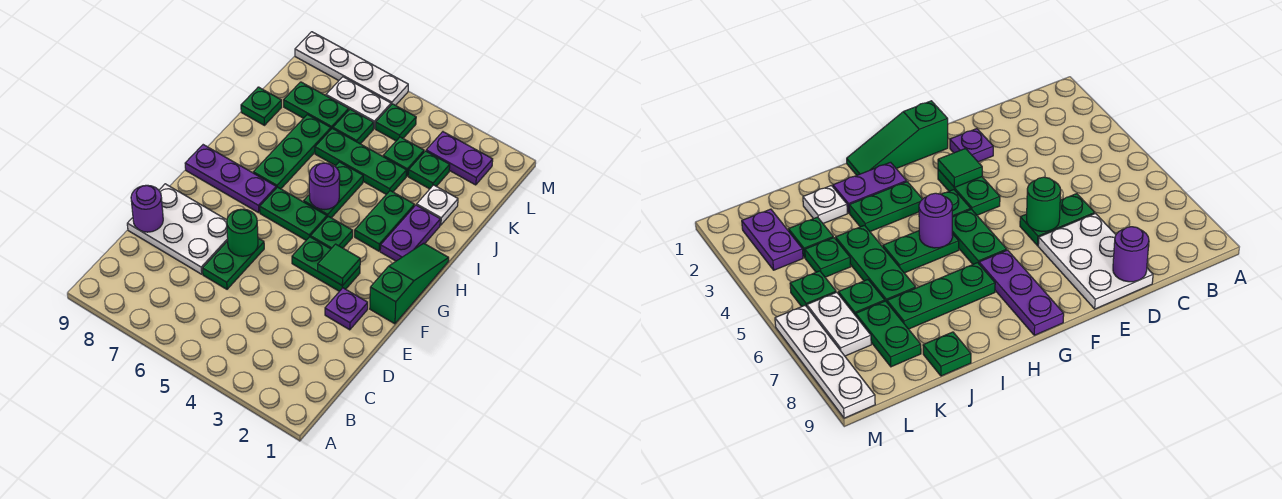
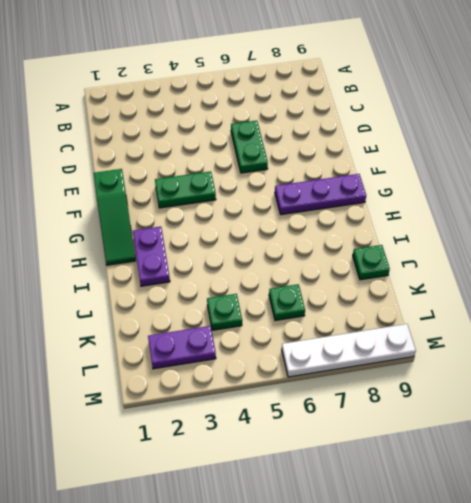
none -> white plate D7:E9 level 1
none -> purple plate E2 level 1
none -> green plate G4 level 1

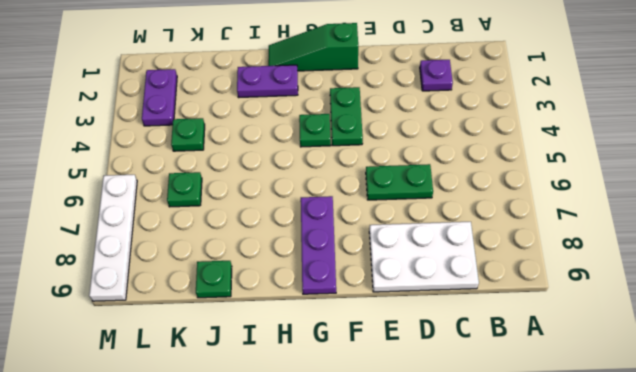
purple plate C2 level 1 -> purple plate E2 level 1
white plate C8:E9 level 1 -> white plate D7:E9 level 1
none -> green plate G5:G6 level 1
none -> green plate H3:I3 level 1
none -> green plate H5:I5 level 1

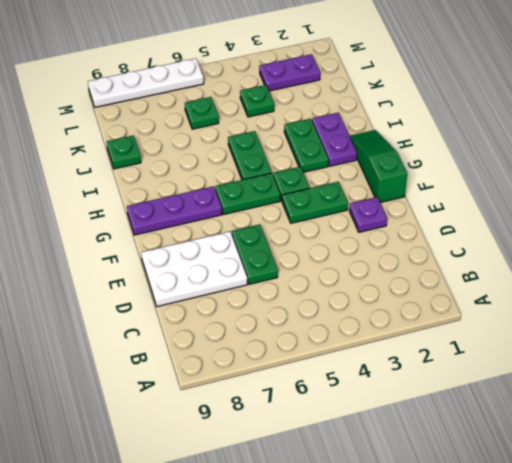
none -> green plate H7:J7 level 1
none -> white plate J2 level 1
none -> green plate J4:J6 level 1

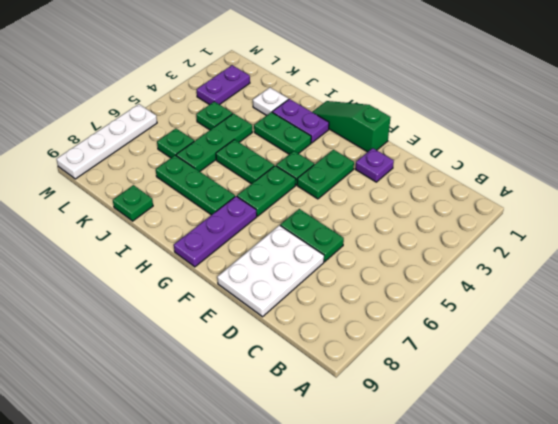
none -> green plate K3 level 1
none -> green plate K7:K8 level 1
none -> green plate L5 level 1

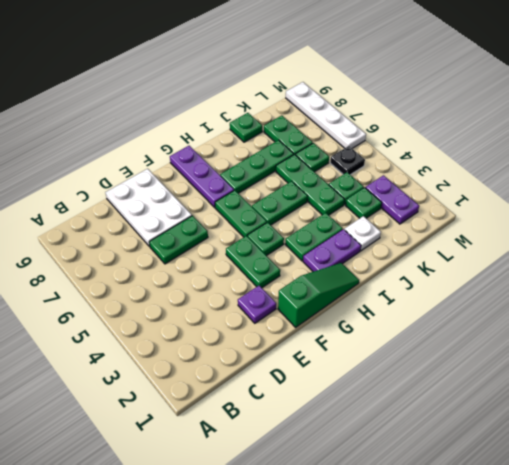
black plate L5 level 1 -> green plate L5 level 1
none -> white plate L6:L7 level 1
none -> purple round brick D9 level 2
none -> green round brick E6 level 2

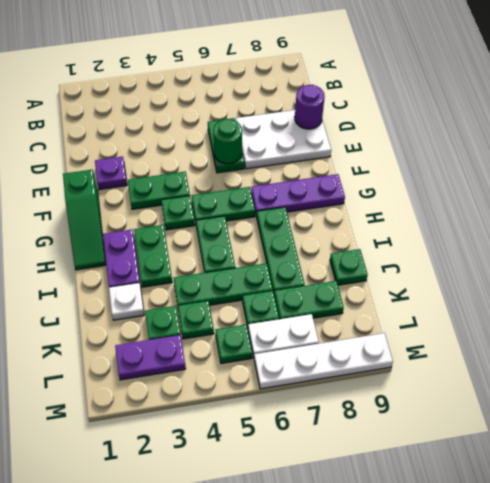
none -> green tile F3 level 2
none -> purple round brick H5 level 2

